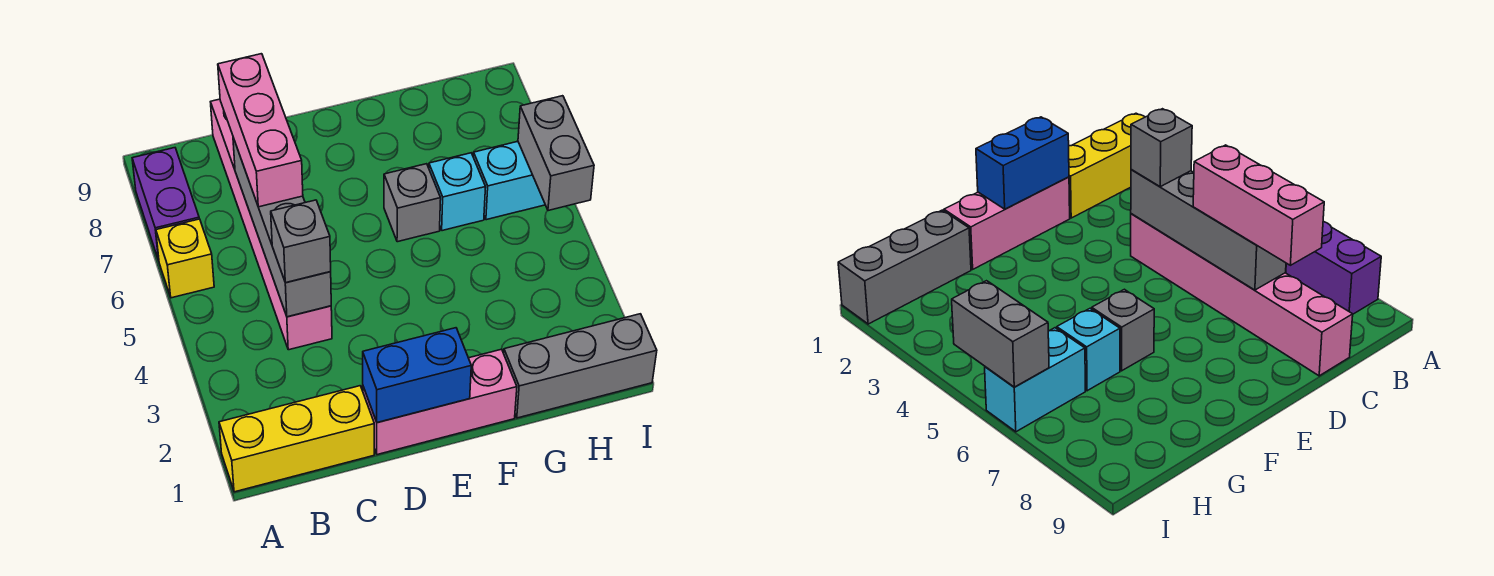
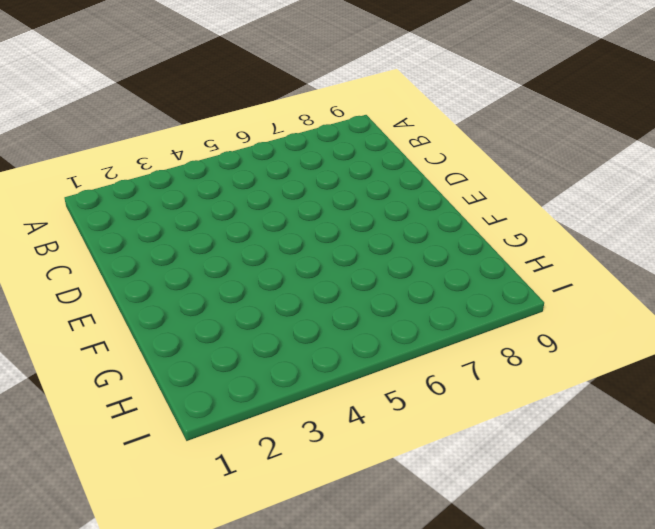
none -> yellow brick A1:C1 level 1
none -> yellow brick A6 level 1
none -> purple brick A7:A8 level 1

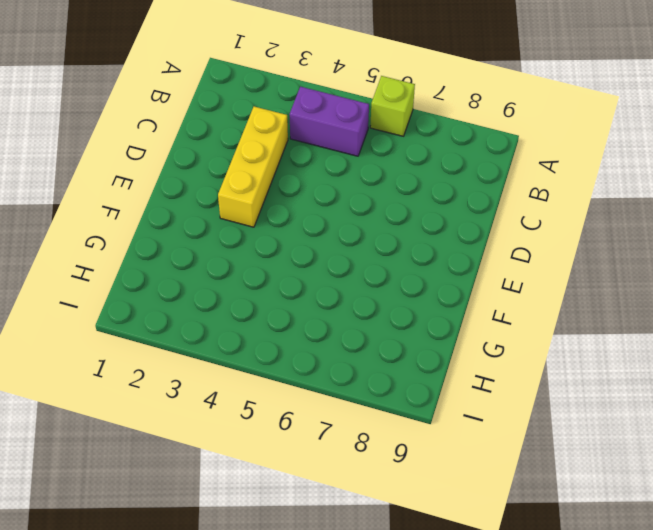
lime brick A6 level 1 -> yellow brick A6 level 1
purple brick B4:B5 level 1 -> purple brick A7:A8 level 1
yellow brick C3:E3 level 1 -> yellow brick A1:C1 level 1
none -> pink brick C4:C9 level 1
none -> pink brick D1:F1 level 1
none -> grey brick F6 level 1

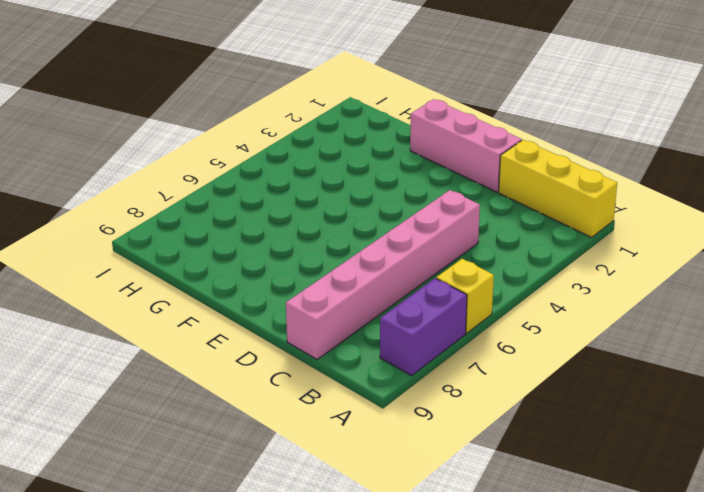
none -> grey brick F6 level 1
none -> grey brick G1:I1 level 1
none -> cyan brick G6 level 1

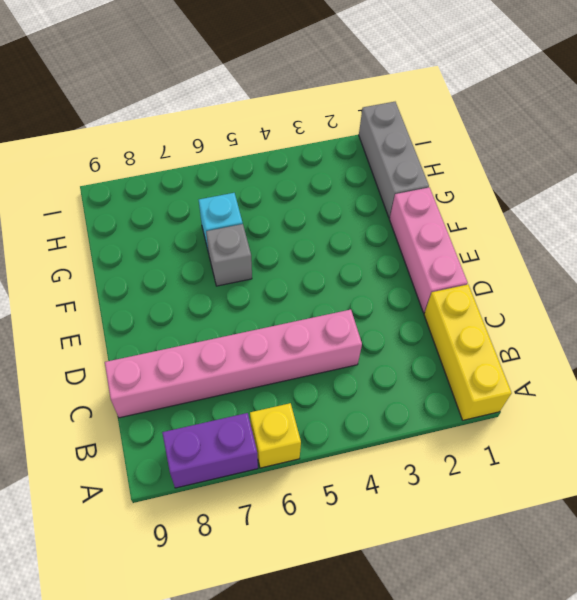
none -> cyan brick H6:I6 level 1
none -> grey brick C4:C7 level 2
none -> blue brick D1:E1 level 2

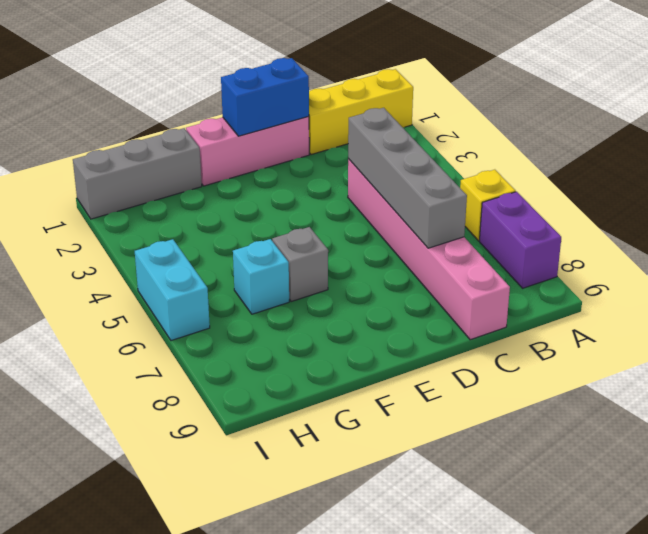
cyan brick I5:I6 level 1 -> cyan brick H6:I6 level 1
none -> grey brick I5:I6 level 2
none -> grey brick C4 level 3
none -> pink brick C6:C8 level 3

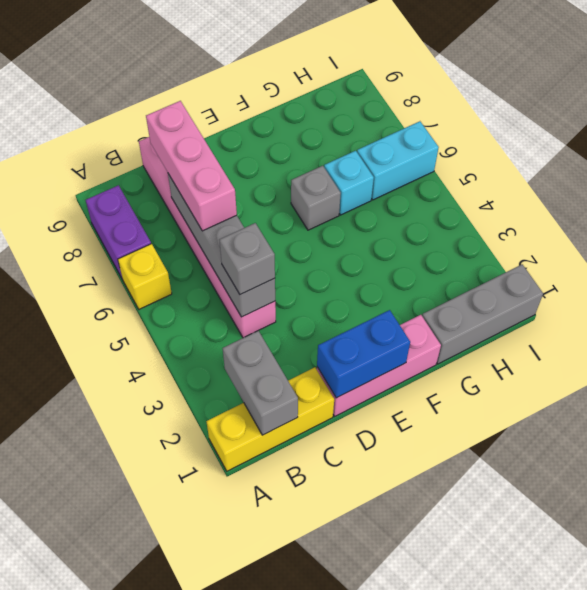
grey brick B1:B2 level 2 -> grey brick I5:I6 level 2

